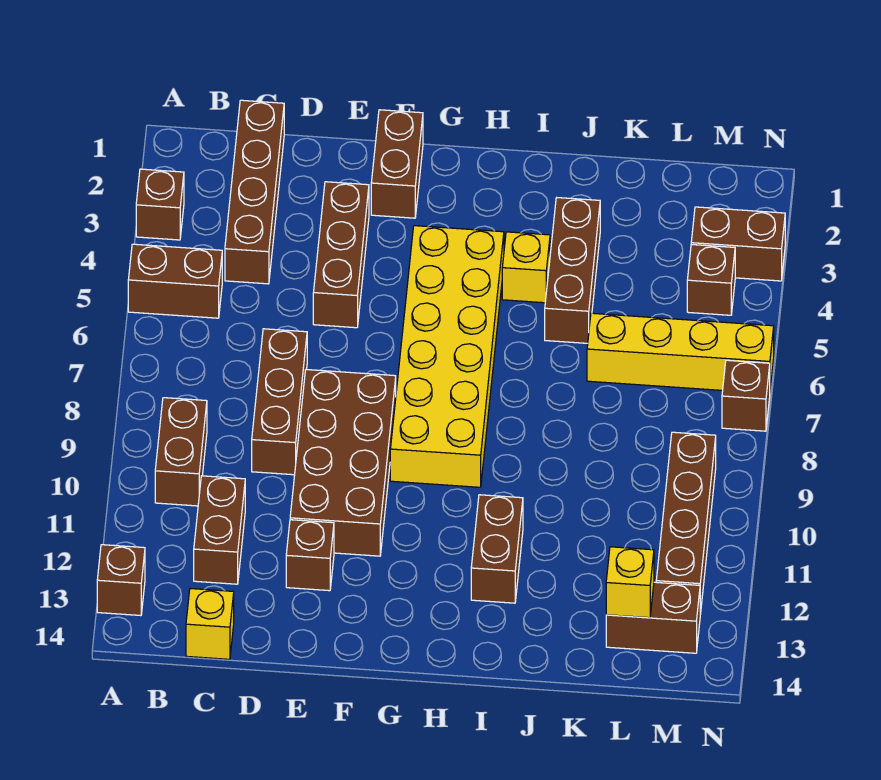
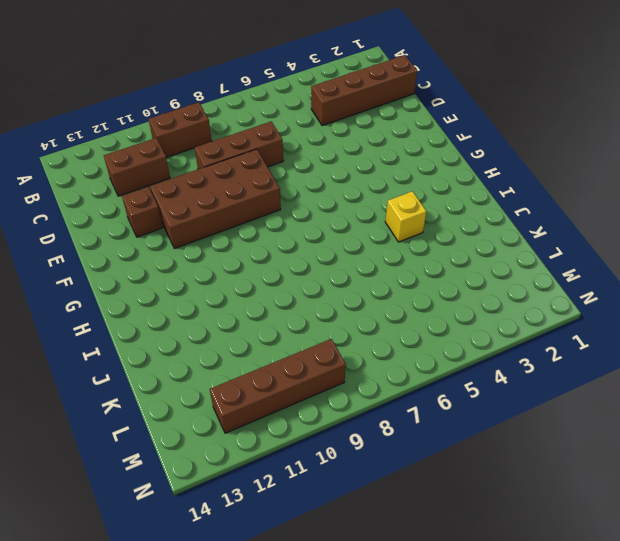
none -> brown brick A3 level 1
none -> brown brick A5:B5 level 1
none -> brown brick A13 level 1

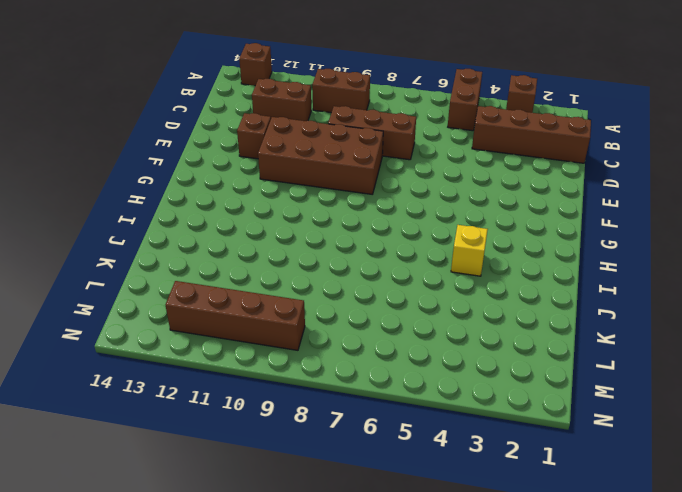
none -> yellow brick C14 level 1
none -> brown brick E3:E5 level 1
none -> brown brick F1:F2 level 1

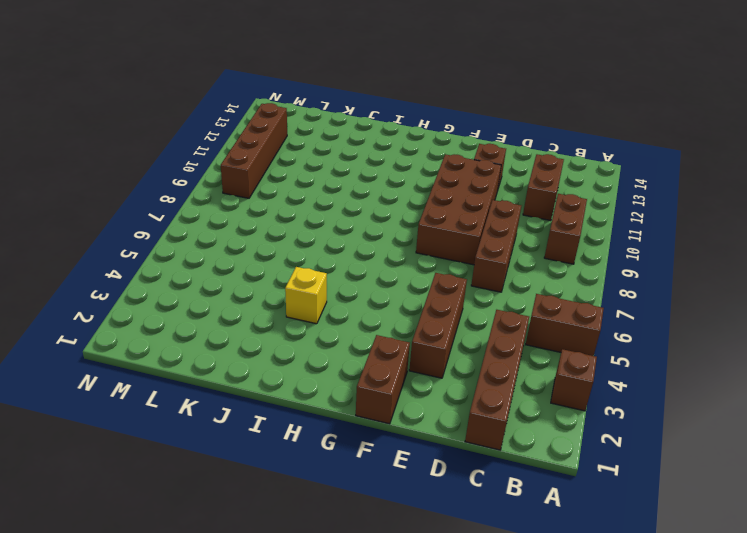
none -> brown brick A13 level 1
none -> yellow brick C14 level 1
none -> yellow brick G4:H9 level 1

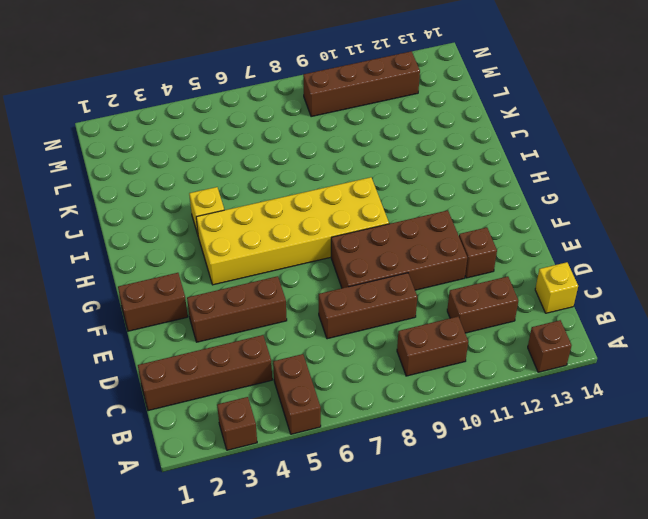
none -> brown brick I11:I12 level 1
none -> brown brick J3:J5 level 1
none -> yellow brick K6:N6 level 1

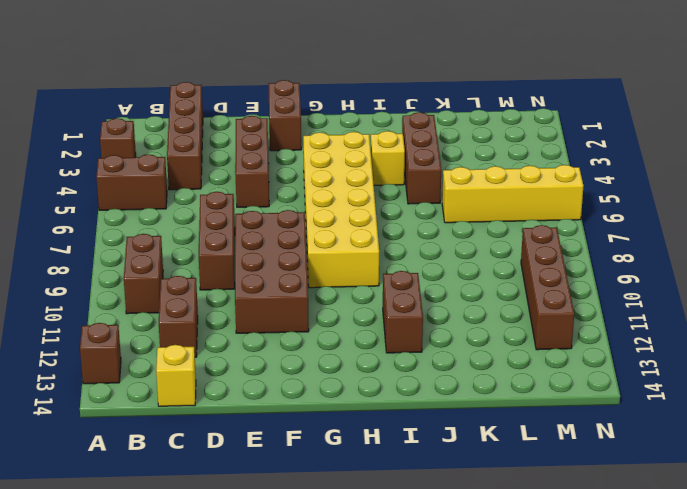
none -> brown brick E12 level 1
none -> brown brick L13:M13 level 1
none -> brown brick M3:N3 level 1

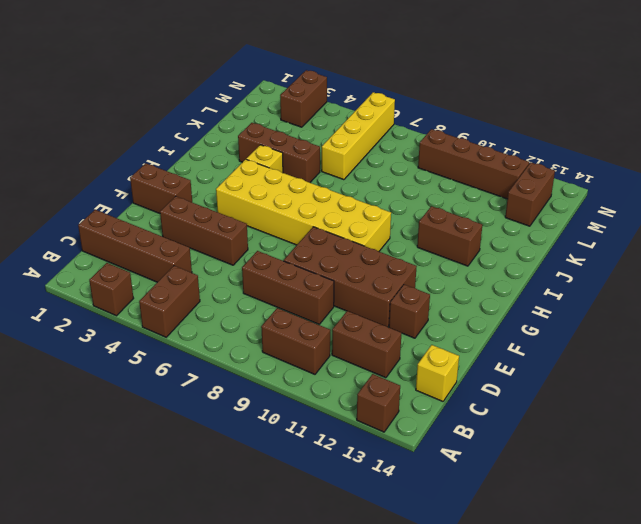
none -> brown brick M4 level 1
none -> brown brick N7 level 1
none -> yellow brick L13 level 2

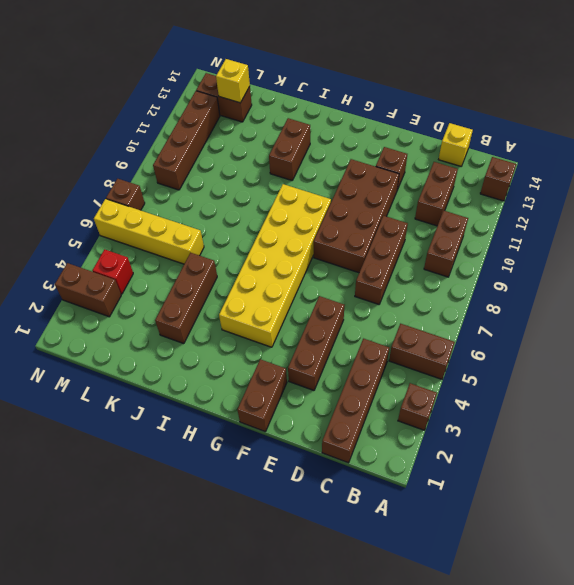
red brick M4 level 1 -> brown brick M4 level 1
none -> yellow brick I4 level 1

